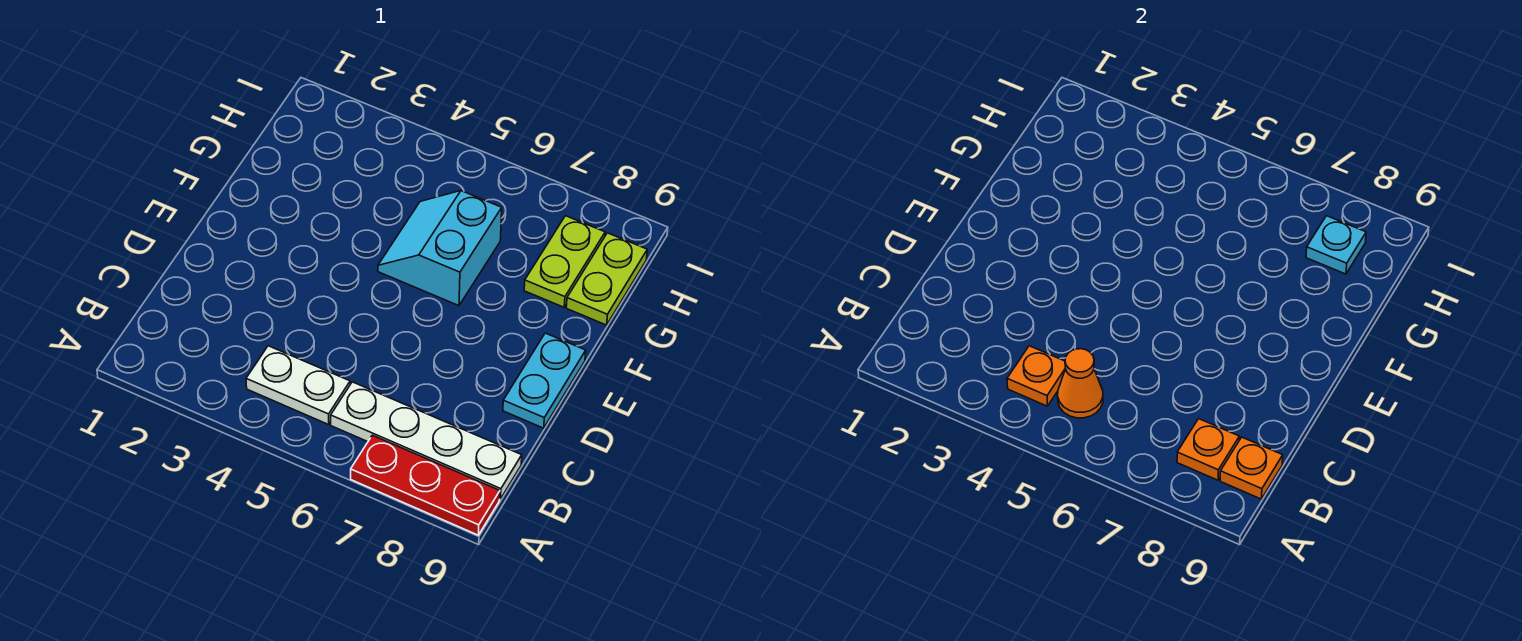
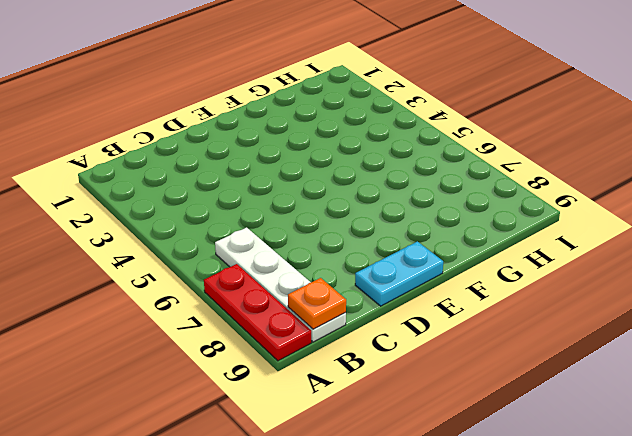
none -> white plate B4:B5 level 1
none -> cyan slope F5:G6 level 1 top 6
none -> lime plate G8:H8 level 1

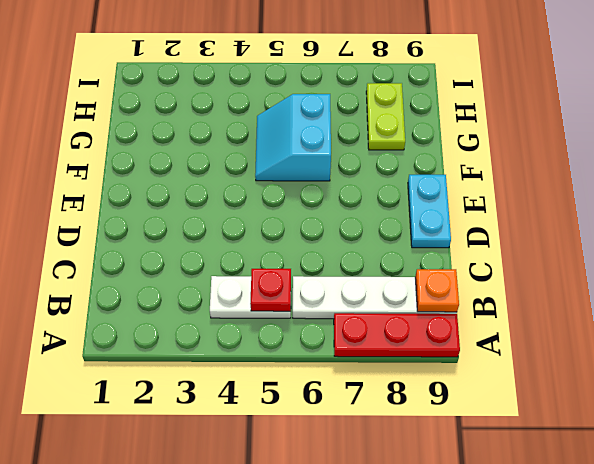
red plate B5 level 2 -> orange cone B5 level 2
none -> lime plate G9:H9 level 1
none -> orange plate B4 level 2
none -> orange plate B8 level 2

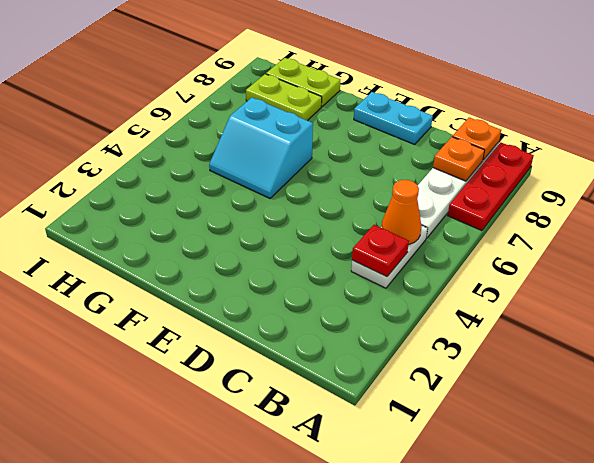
red plate B4 level 2 -> orange plate B4 level 2
none -> cyan plate H8 level 2

